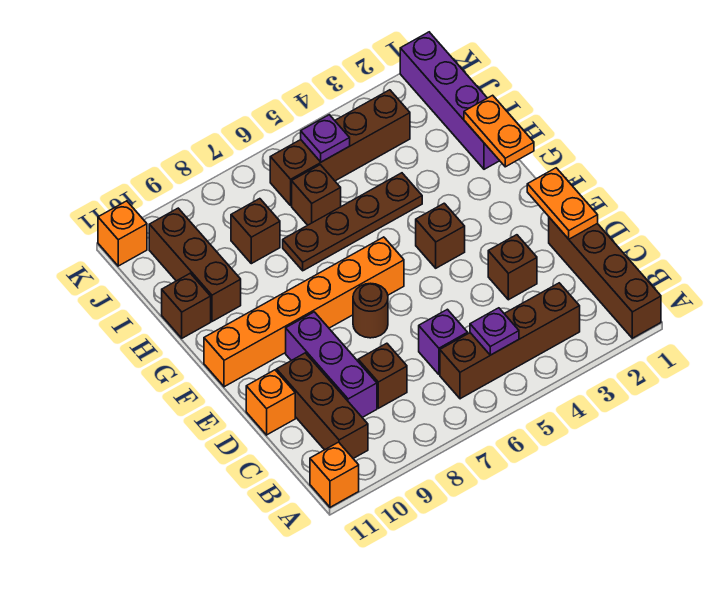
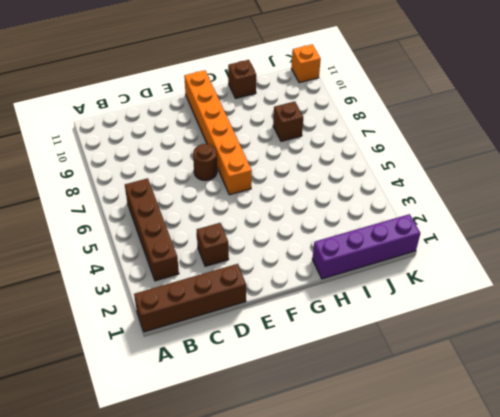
none -> orange brick A11 level 1
none -> brown brick B10:D10 level 1
none -> purple brick C6 level 1

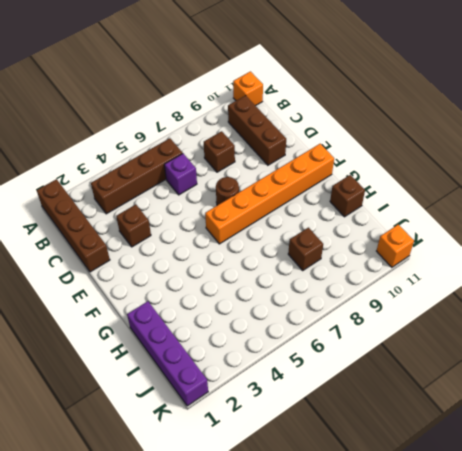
none -> purple brick C9:E9 level 1
none -> orange brick D11 level 1
none -> brown brick F4 level 1

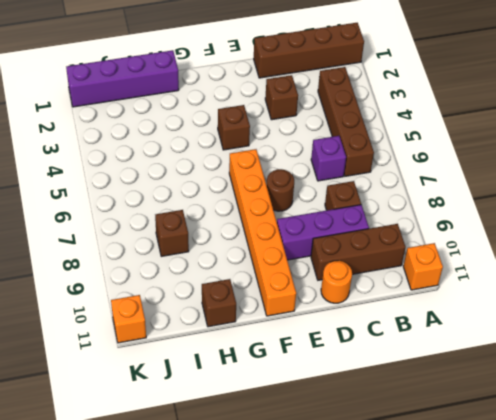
orange round brick D11 level 1 -> orange brick D11 level 1
none -> brown plate H4:H7 level 1
none -> brown brick H10:J10 level 1
none -> brown brick I6 level 1

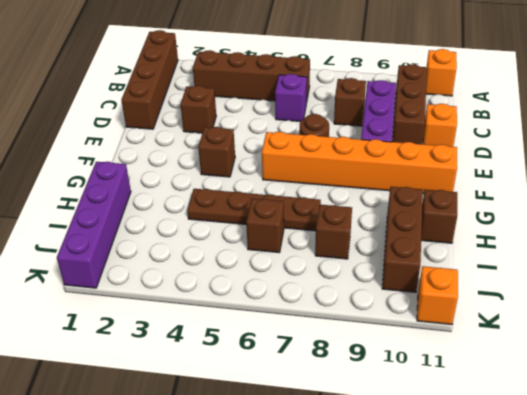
none -> brown brick J3:J6 level 1
none -> purple plate B5 level 2
none -> orange plate D1:E1 level 2

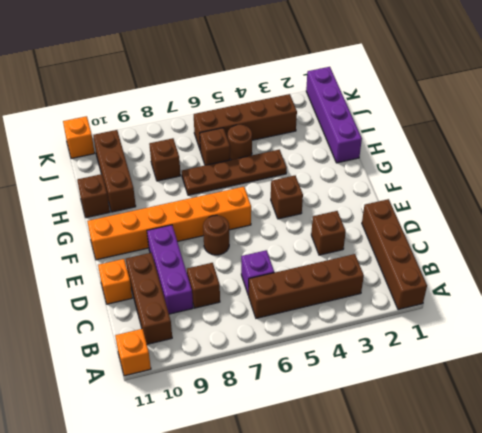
brown round brick I5 level 1 -> none
none -> purple plate B5 level 2
none -> orange plate D1:E1 level 2
none -> orange plate G1:H1 level 2

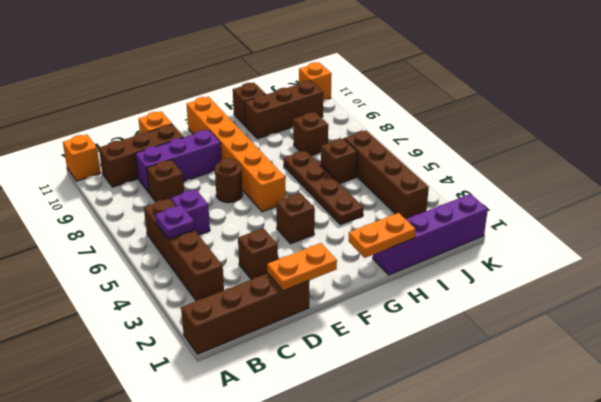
none -> purple plate J5 level 2

